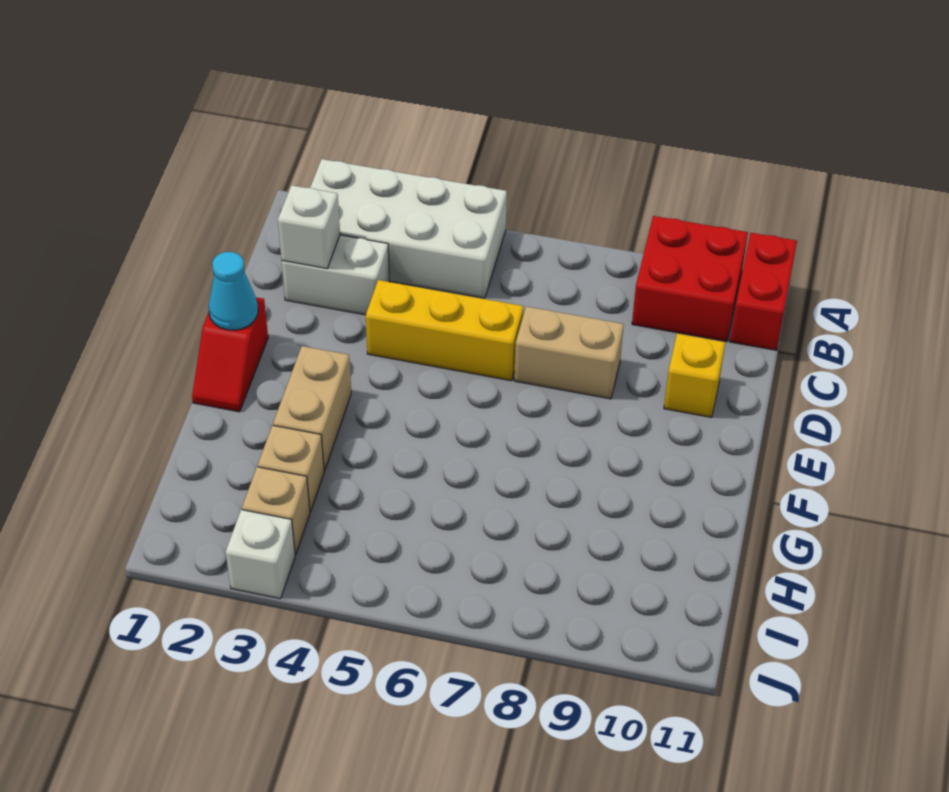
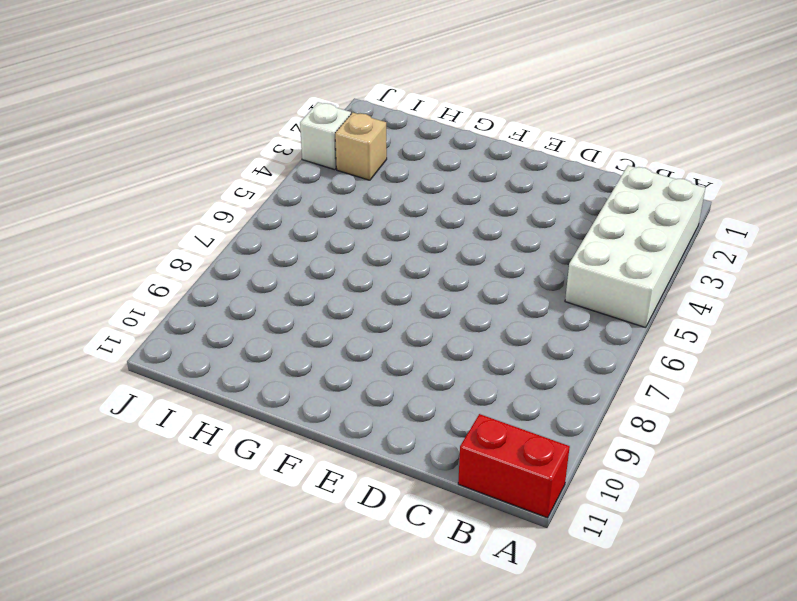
none -> red brick A9:B10 level 1
none -> white brick C2:C3 level 1
none -> yellow brick D4:D6 level 1

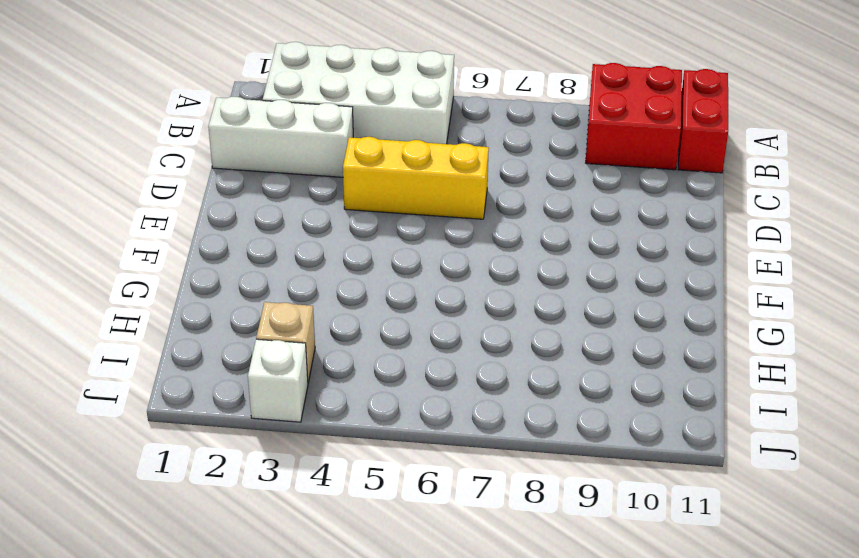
white brick C1:C3 level 1 -> white brick C2:C3 level 1
none -> tan brick D7:D8 level 1
none -> yellow brick D10 level 1
none -> red slope E1:F1 level 1 top E

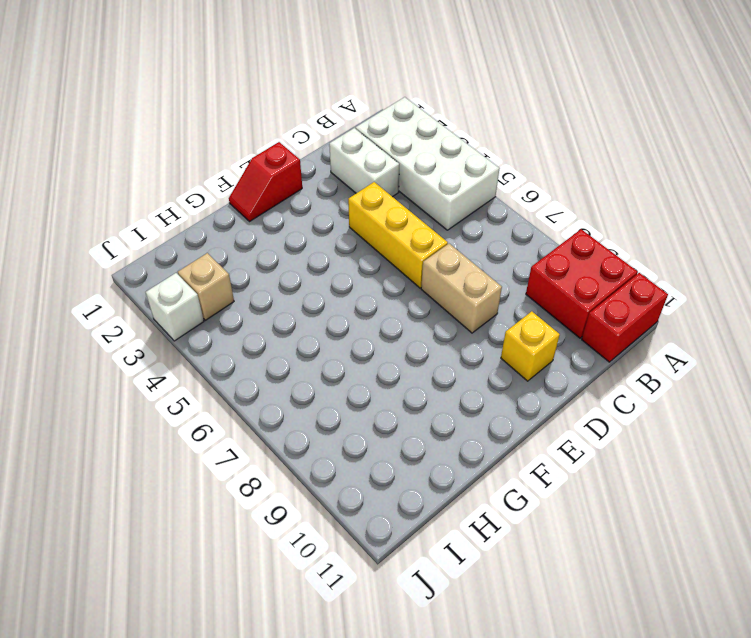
none -> tan brick F3:G3 level 1
none -> tan brick H3 level 1
none -> white brick C2 level 2

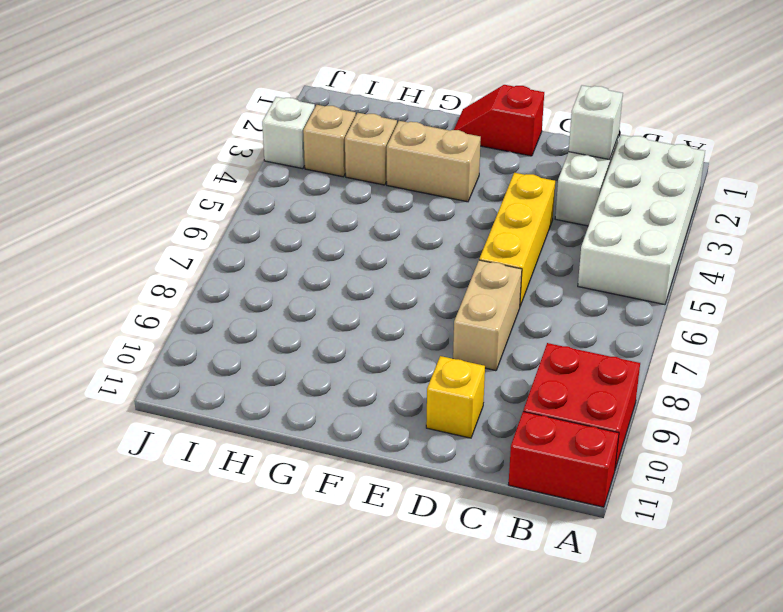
none -> cyan cone E1 level 2

